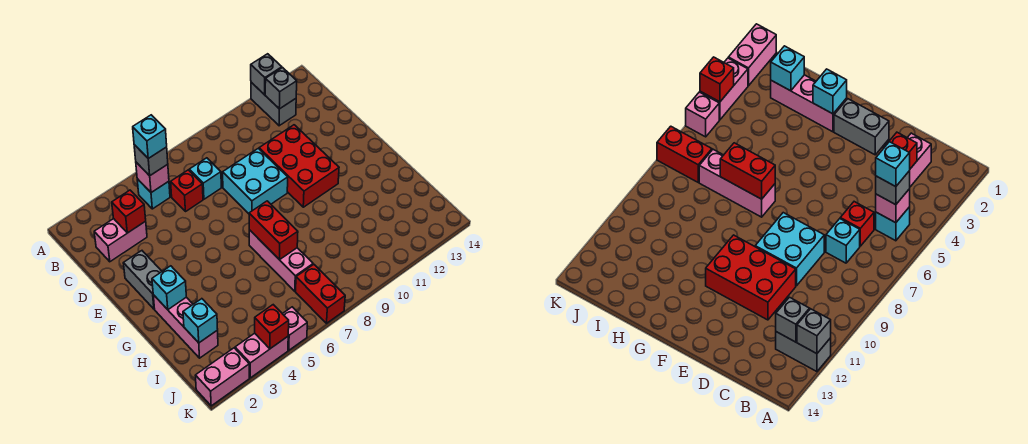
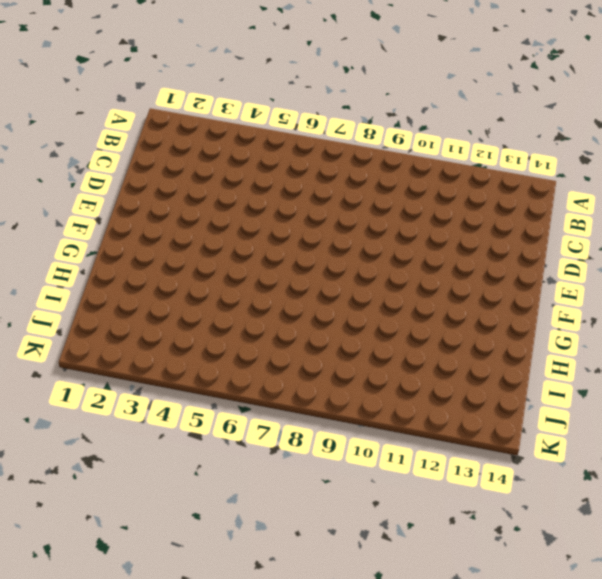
none -> grey brick A12:B12 level 1
none -> cyan brick B5 level 1
none -> pink brick C2:C3 level 1

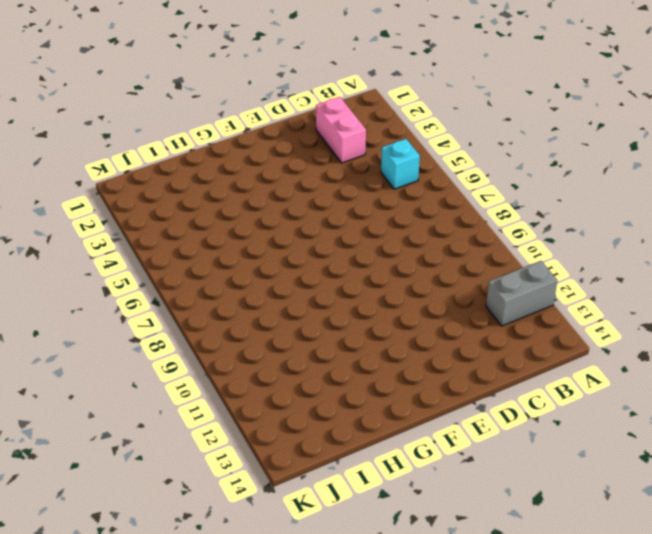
none -> red brick C6 level 1
none -> cyan brick C7 level 1
none -> cyan brick D8:E9 level 1

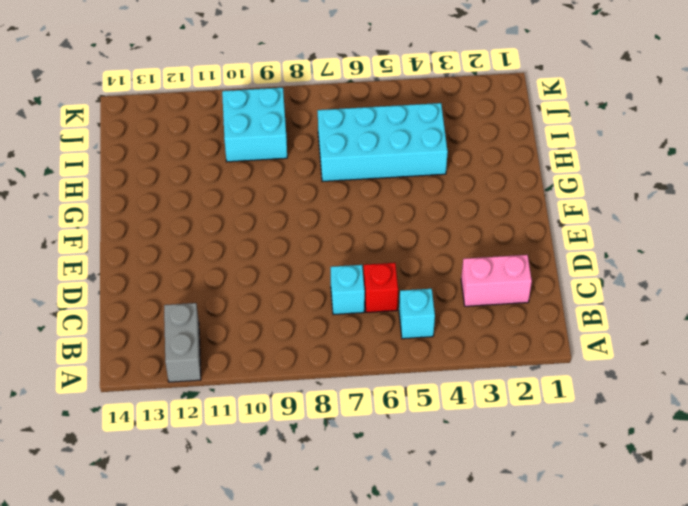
cyan brick H4:I7 level 1 -> pink brick G7:I7 level 1
cyan brick I9:J10 level 1 -> cyan brick D8:E9 level 1
none -> red brick D10:F11 level 1
none -> grey brick E2:F2 level 1
none -> pink brick G2:I2 level 1

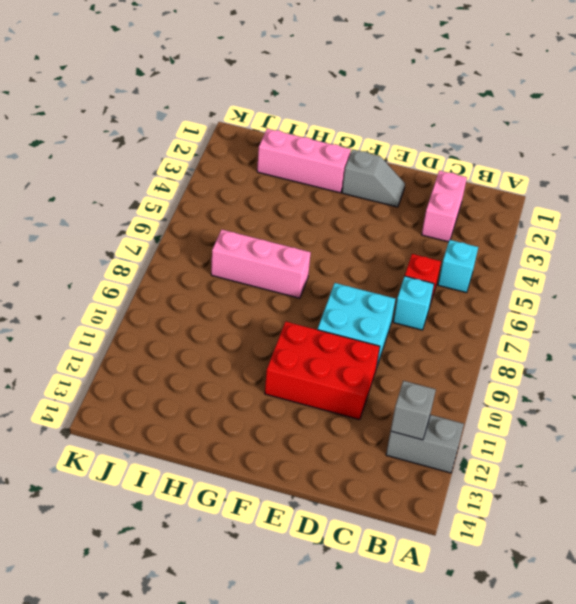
grey slope E2:F2 level 1 top F -> grey brick E2:F2 level 1
none -> red brick J7:K7 level 1
none -> pink brick K1:K2 level 1
none -> pink brick K3:K4 level 1

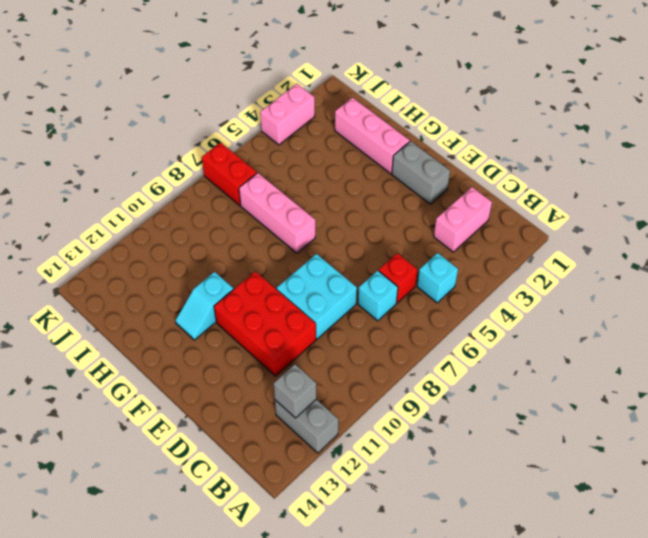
cyan slope G11:G12 level 1 top 11 -> none
none -> pink brick K1:K2 level 1
none -> pink brick K5 level 1
none -> grey brick A12 level 2

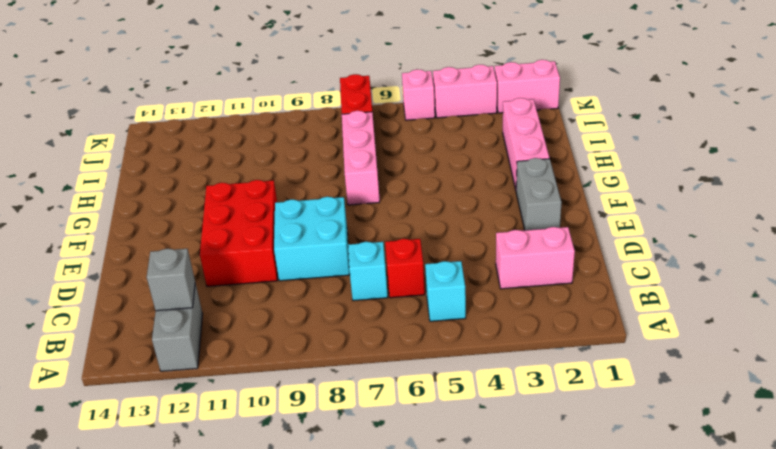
none -> grey brick A12 level 2
none -> pink brick B5 level 2
none -> red brick C3 level 2

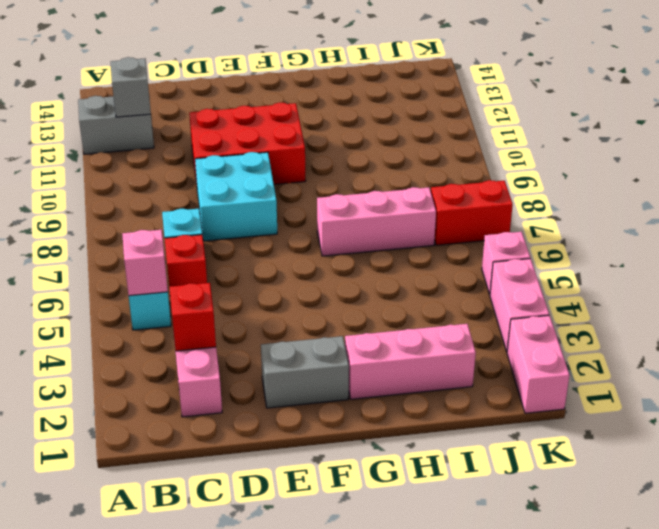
none -> grey brick A12 level 2
none -> cyan brick G2 level 2
none -> red brick G7:H7 level 2

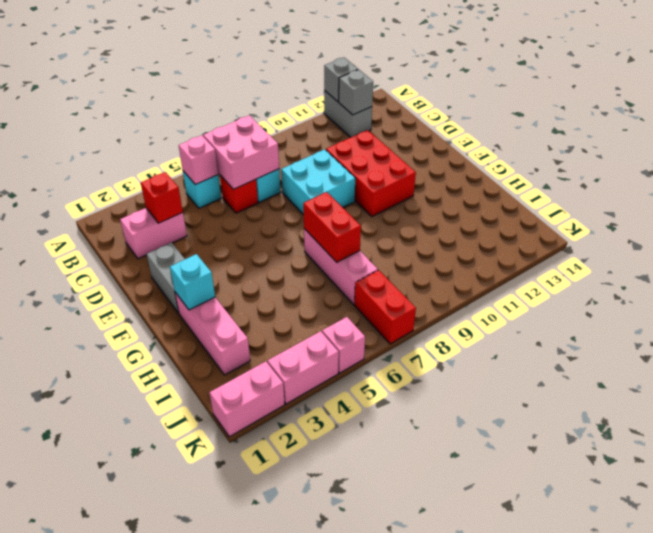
pink brick B6:C7 level 2 -> none
none -> cyan brick I2 level 2
none -> red brick K4 level 2
none -> grey brick B5 level 3

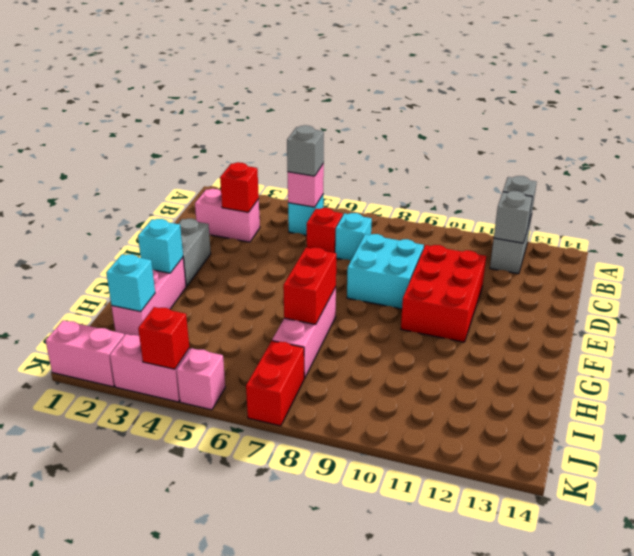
none -> cyan brick B5 level 4

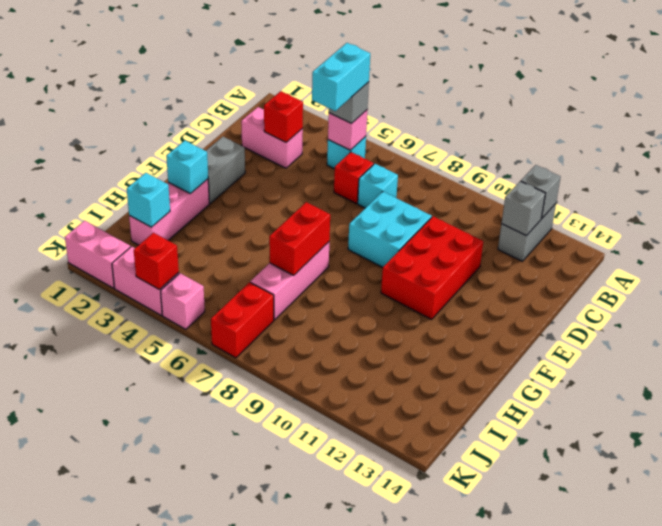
cyan brick B5:C5 level 4 -> cyan brick B5 level 4

